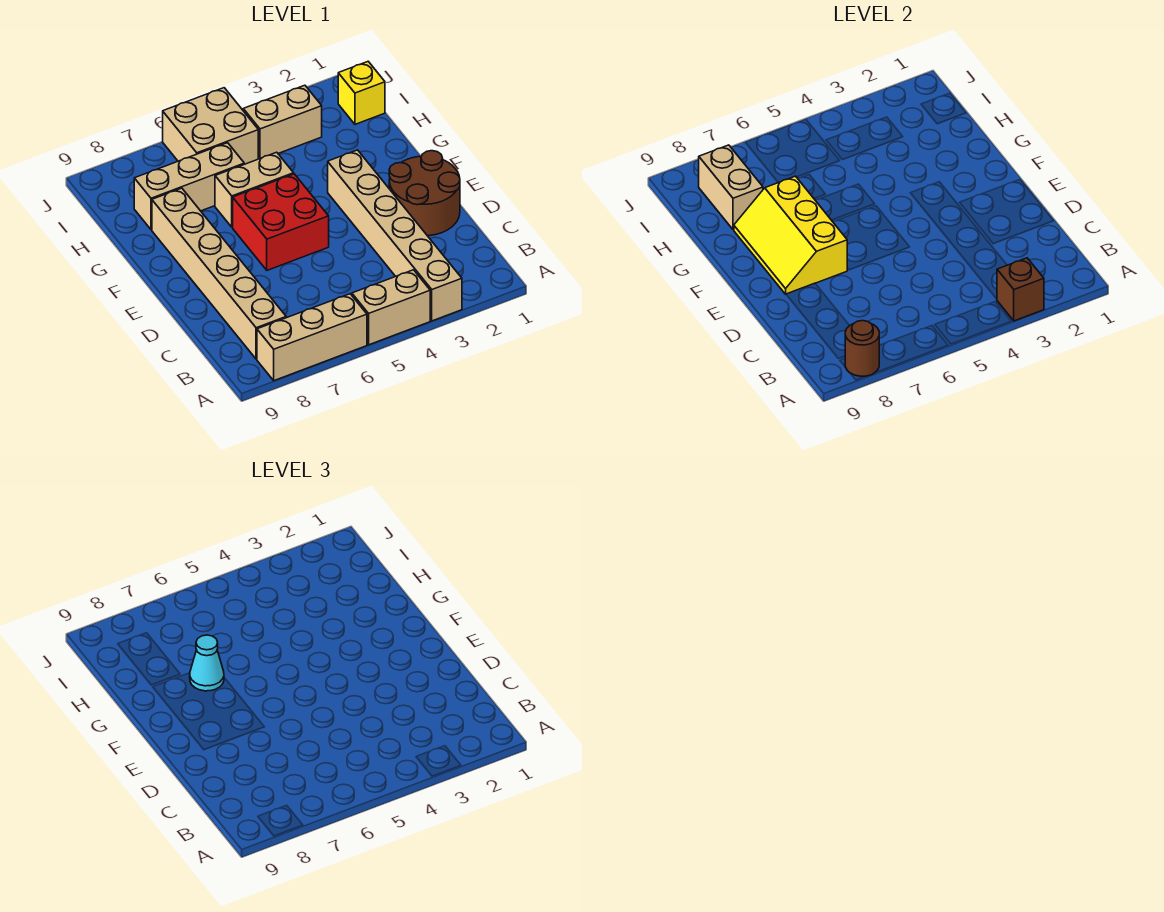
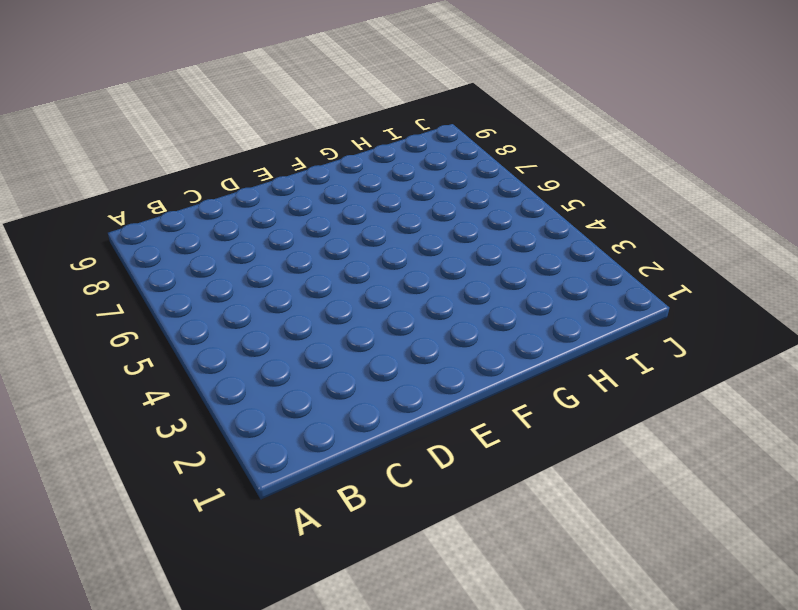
none -> tan brick A3:F3 level 1
none -> tan brick A4:A5 level 1
none -> tan brick A6:A8 level 1

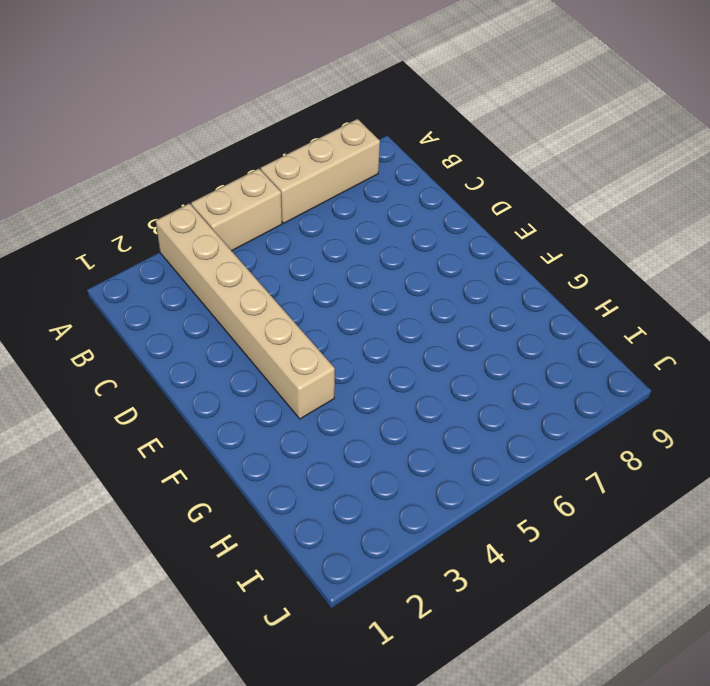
none -> tan brick B8:G8 level 1
none -> brown round brick D1:E2 level 1
none -> red brick E5:F6 level 1

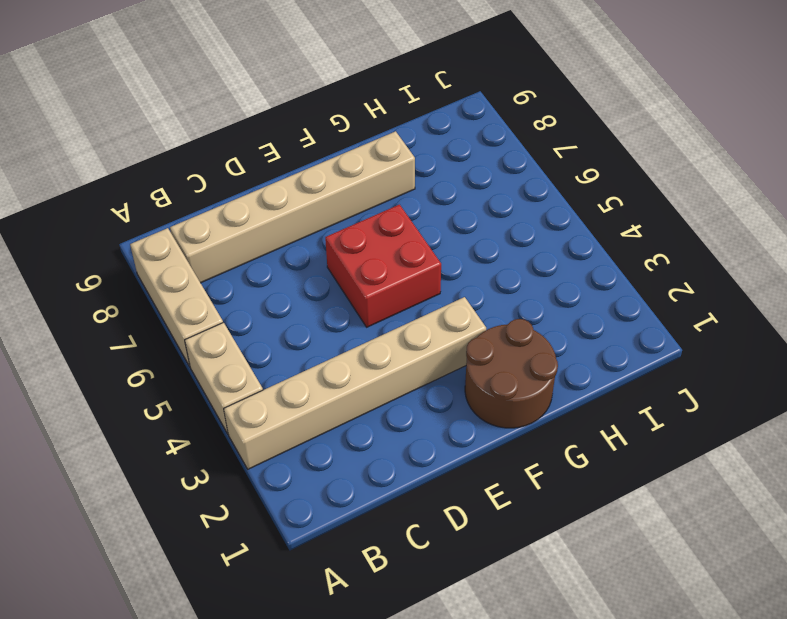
brown round brick F1:G2 level 1 -> brown round brick D1:E2 level 1
none -> tan brick G5:G6 level 1
none -> tan brick H6:H8 level 1
none -> yellow brick I1 level 1

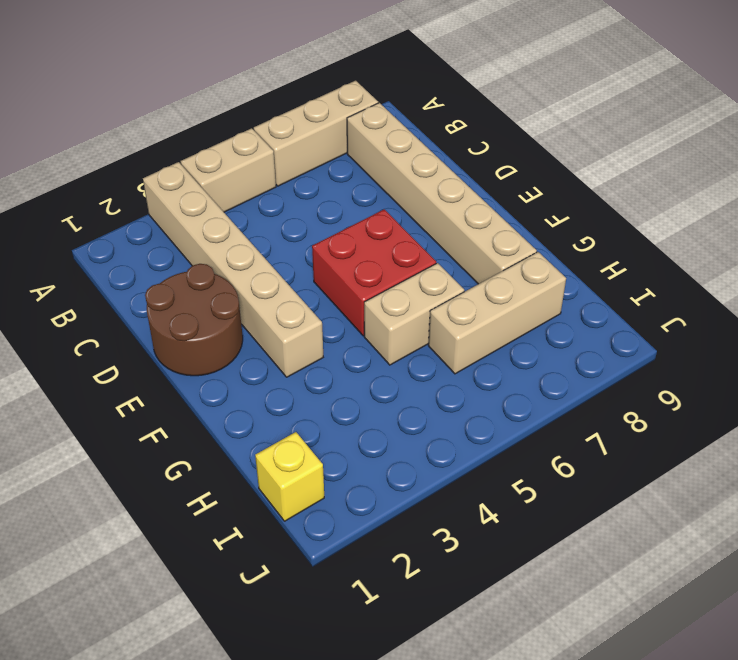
none -> tan brick I3:I4 level 1
none -> tan brick I5:J6 level 1
none -> brown brick A3 level 2

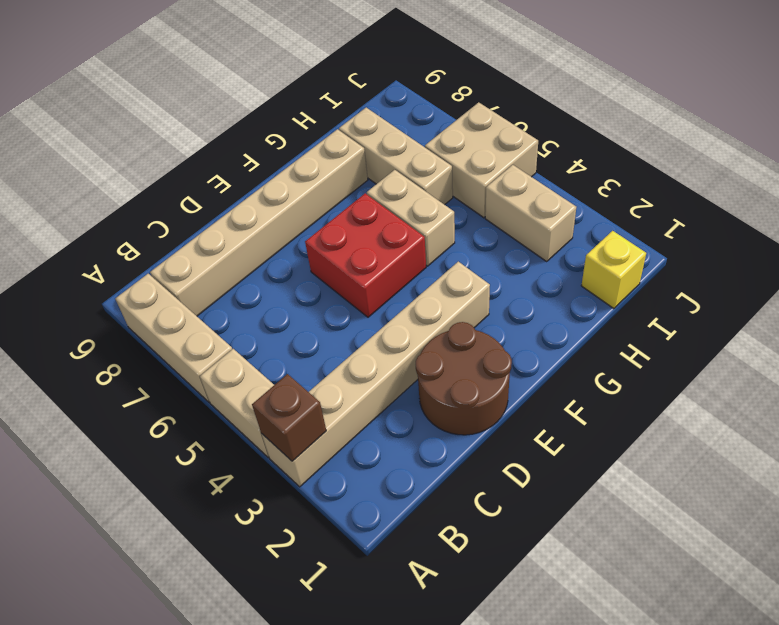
none -> brown round brick A8 level 2
none -> yellow slope E7:G8 level 2 top 7
none -> tan brick H8:I8 level 2

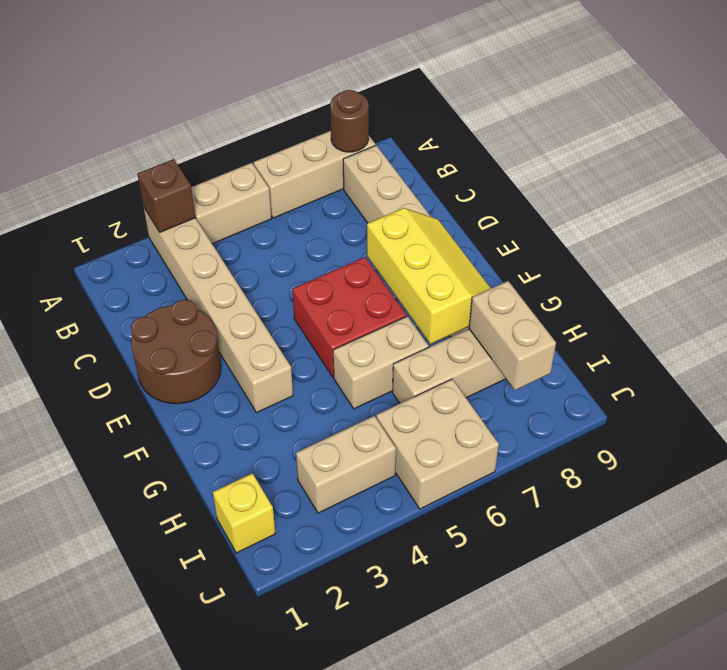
none -> cyan cone G7 level 3

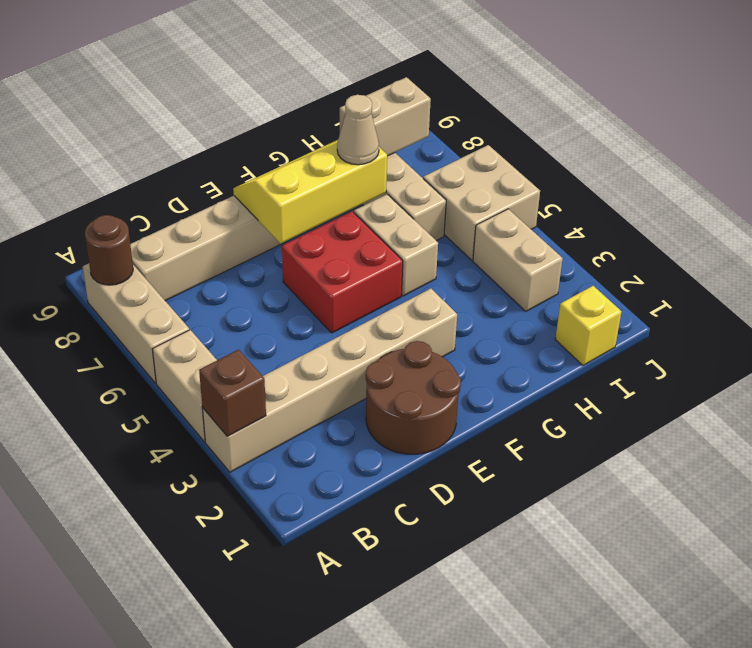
tan cone G7 level 3 -> cyan cone G7 level 3

